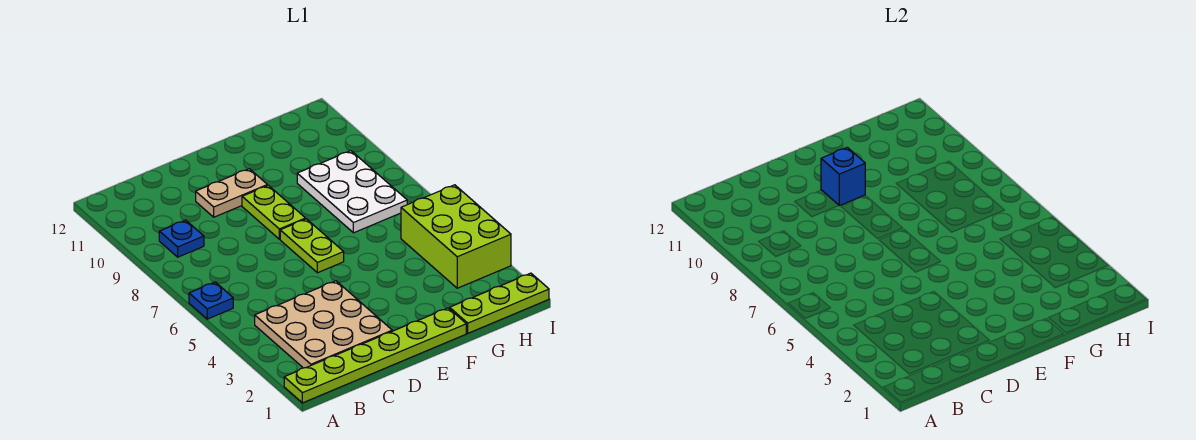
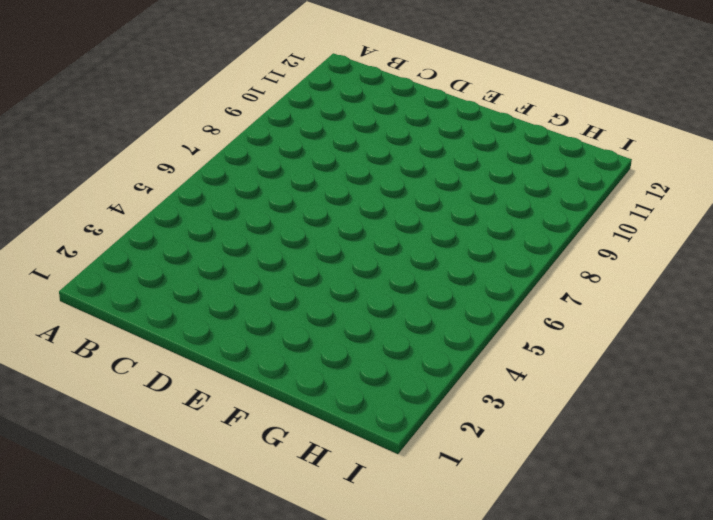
none -> lime plate A1:F1 level 1
none -> blue plate A6 level 1

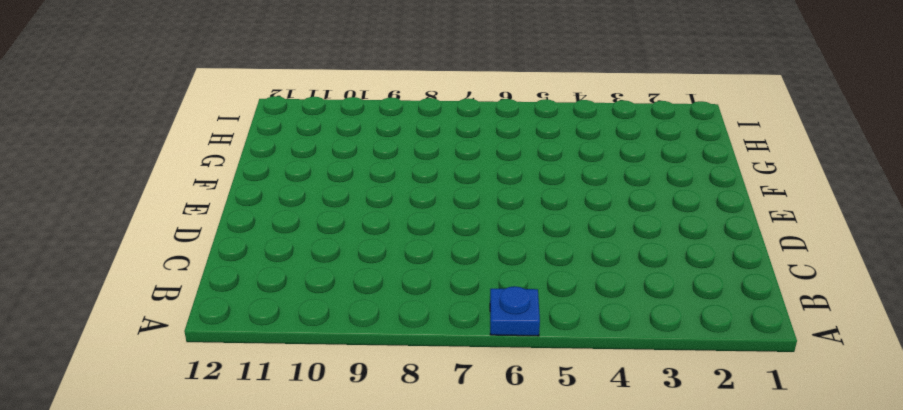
none -> lime plate A1:F1 level 1
none -> tan plate B2:D4 level 1

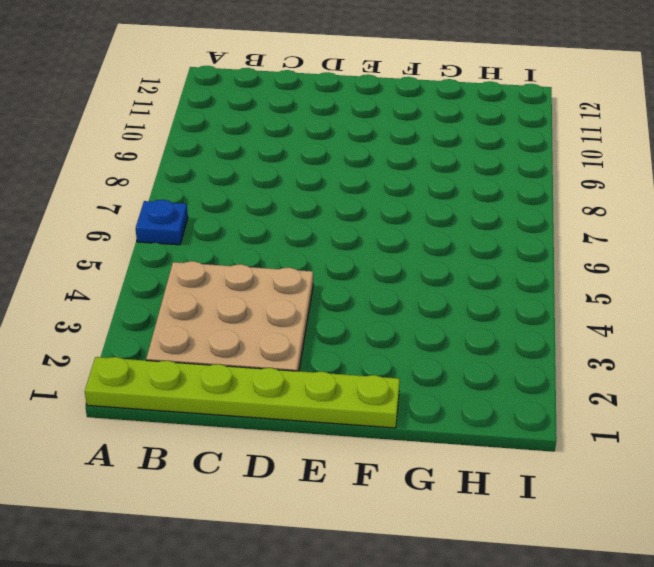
none -> blue plate B9 level 1
none -> tan plate D10:E10 level 1

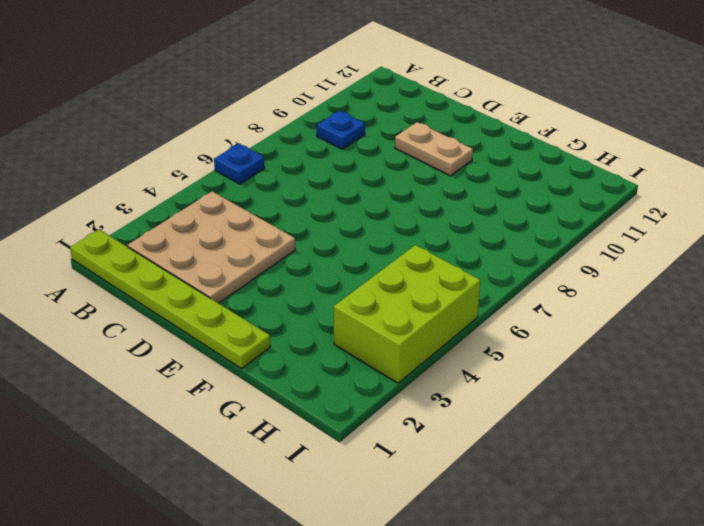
none -> lime plate E6:E7 level 1
none -> lime plate E8:E9 level 1

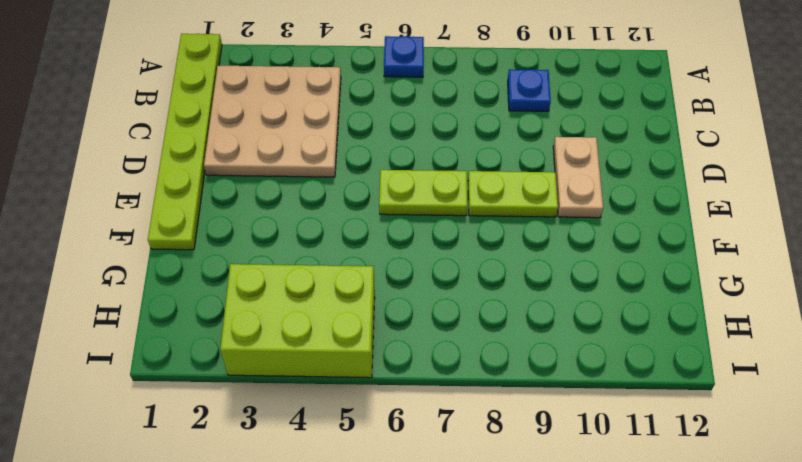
none -> lime plate G1:I1 level 1
none -> white plate G7:H9 level 1

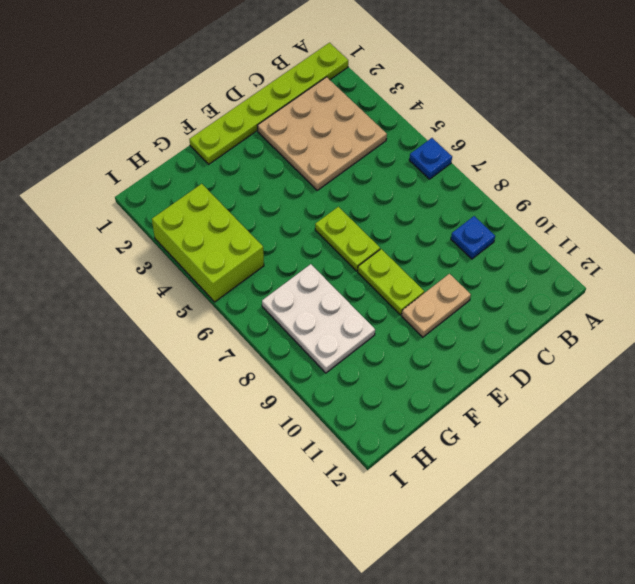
none -> lime plate G1:I1 level 1
none -> blue brick E10 level 2

